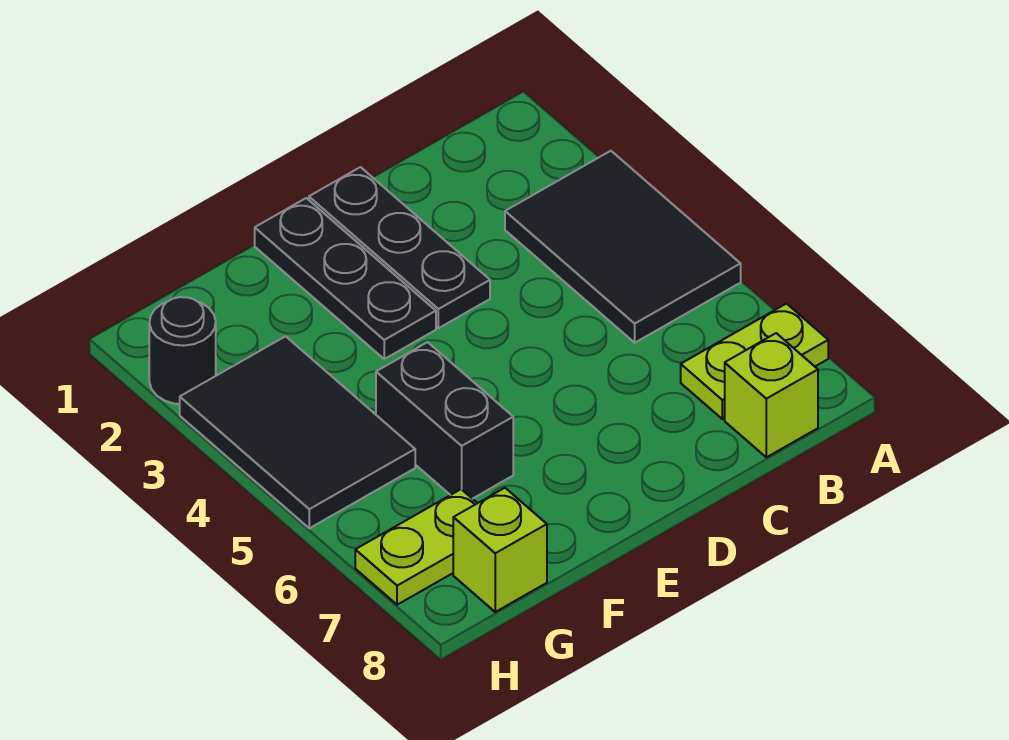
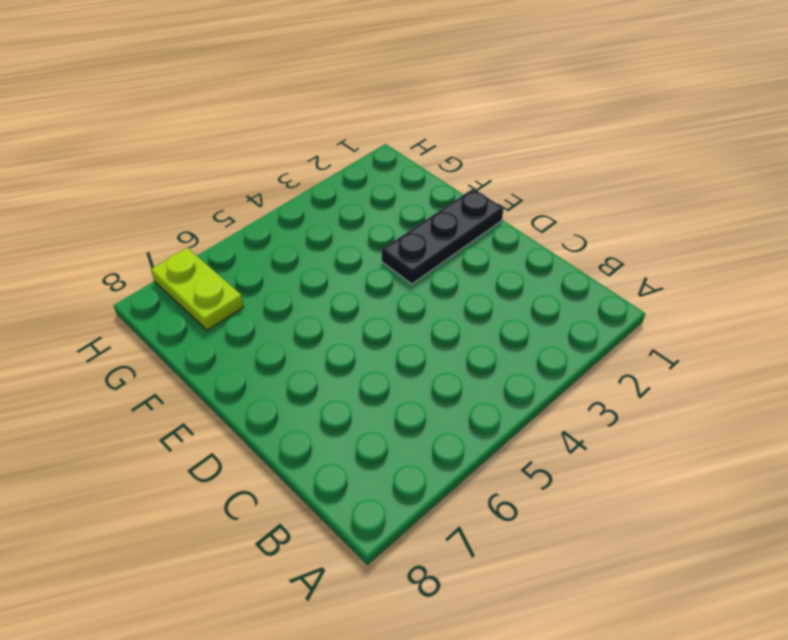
none -> black tile A3:B5 level 1
none -> lime plate A7:B7 level 1

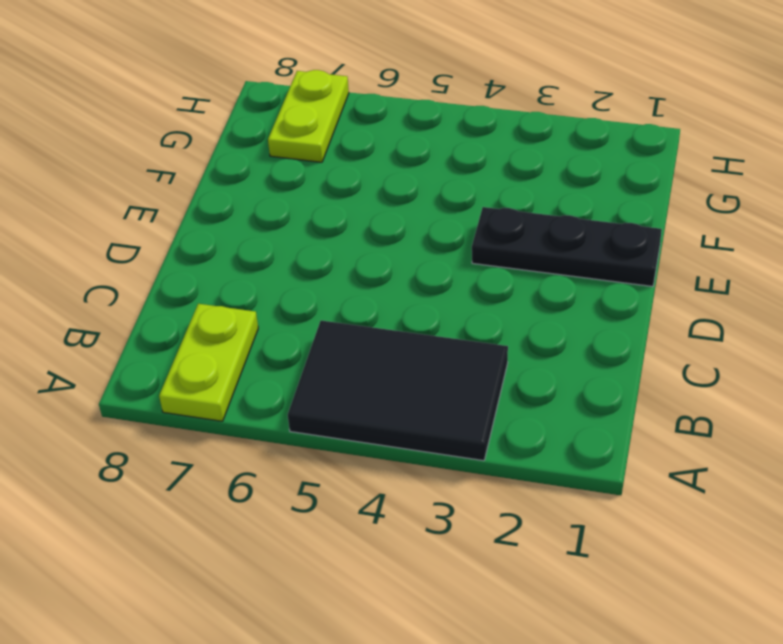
none -> lime brick B8 level 1
none -> black plate D1:D3 level 1

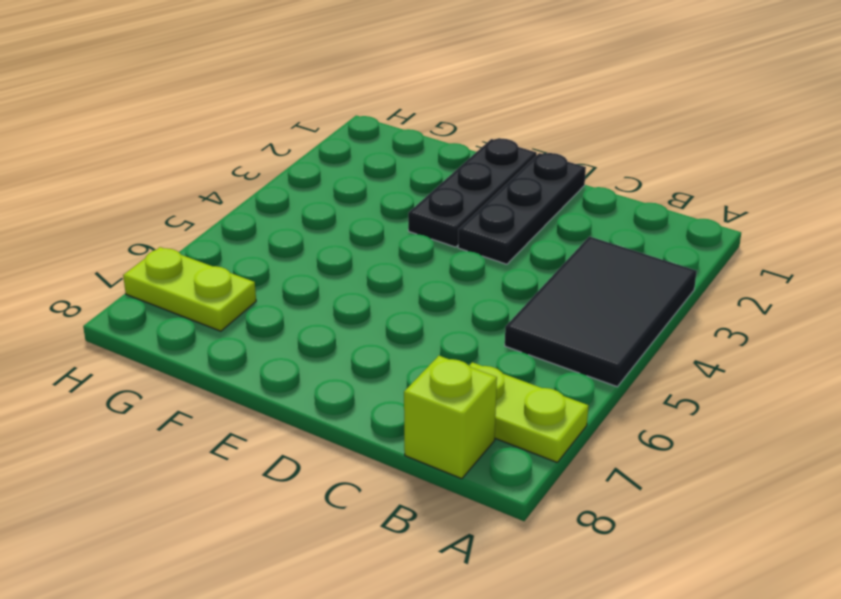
none -> black brick F5:F6 level 1
none -> black tile G3:H5 level 1

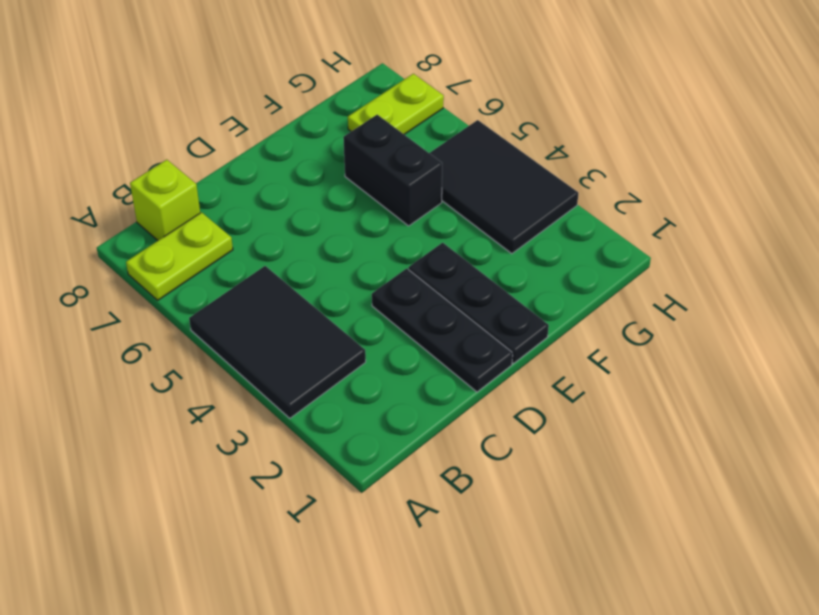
none -> lime brick G8 level 1
none -> black round brick H2 level 1

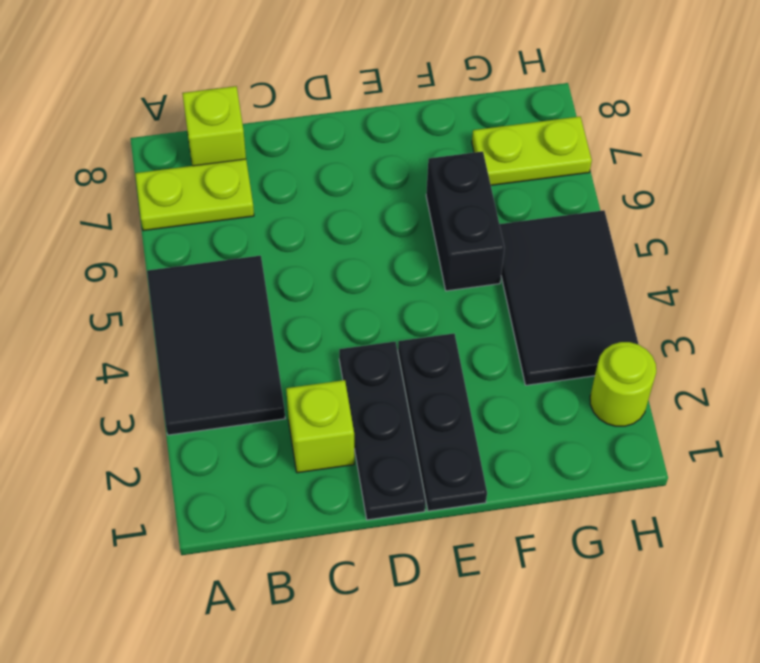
lime brick C2 level 1 -> lime brick G8 level 1
lime round brick H2 level 1 -> black round brick H2 level 1

